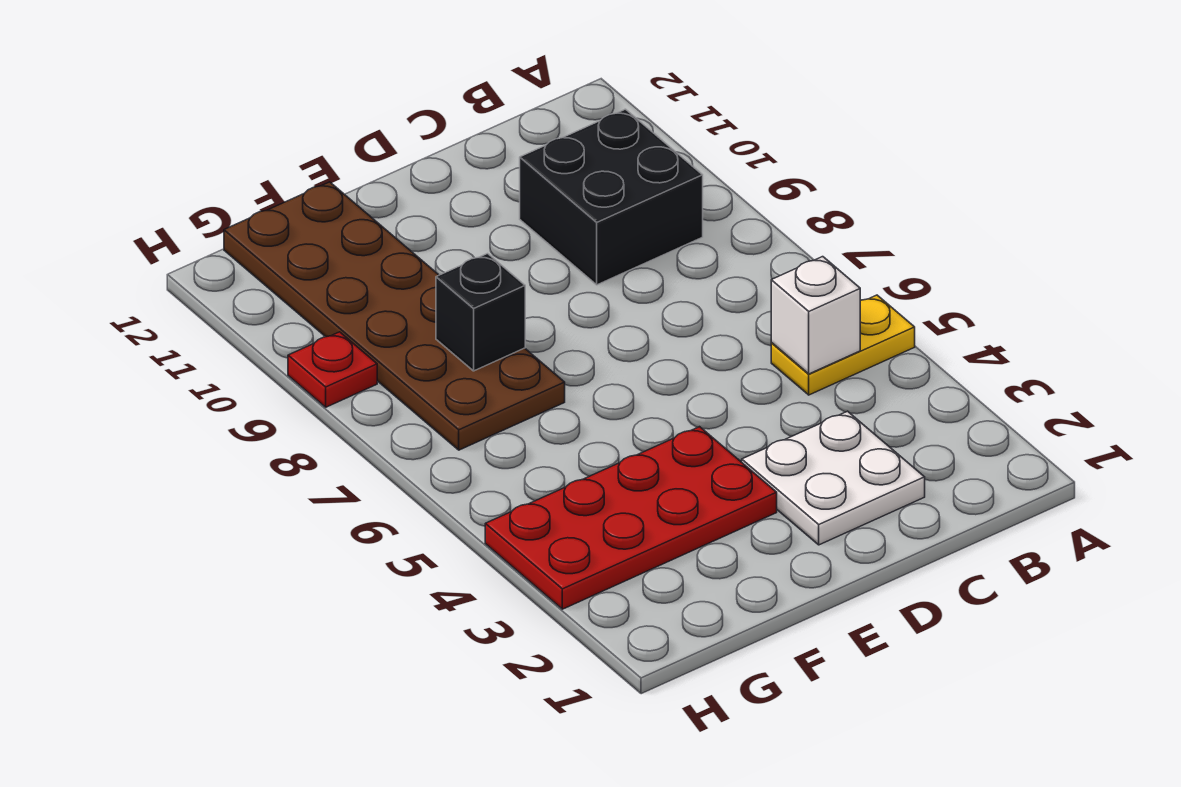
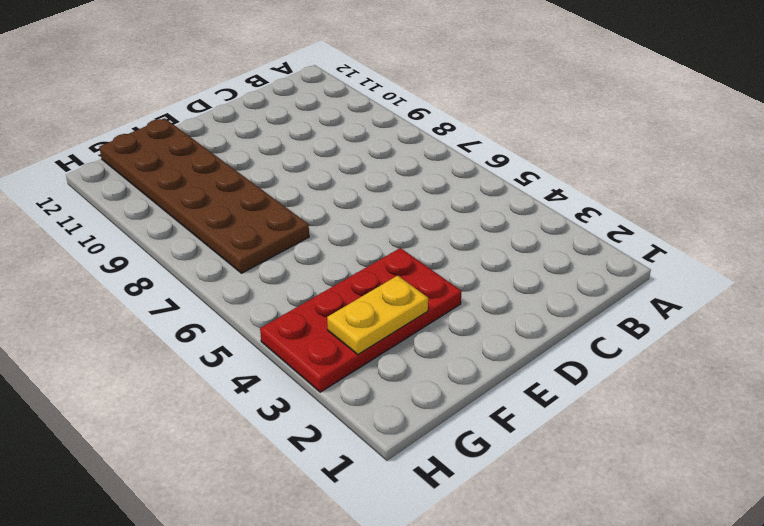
yellow plate F3:G3 level 2 -> yellow plate A5:B5 level 1
none -> black brick B9:C10 level 1
none -> white plate C2:D3 level 1

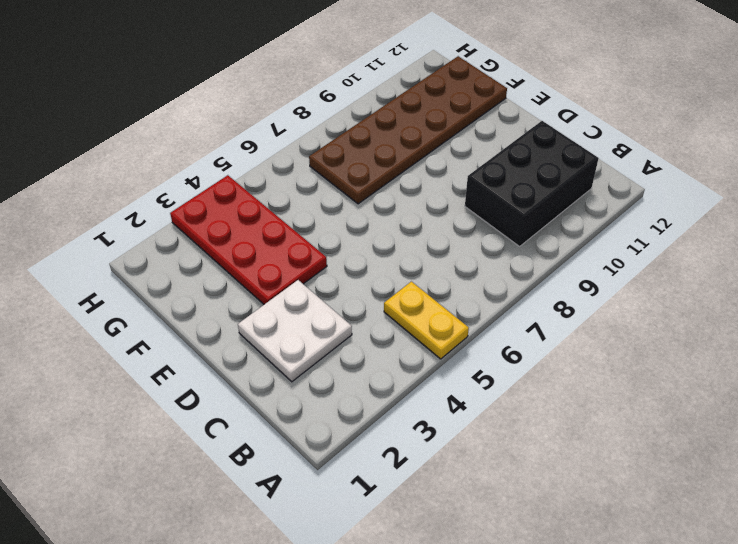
black brick B9:C11 level 1 -> black brick B9:C10 level 1
none -> red plate H9 level 1
none -> white brick B5 level 2

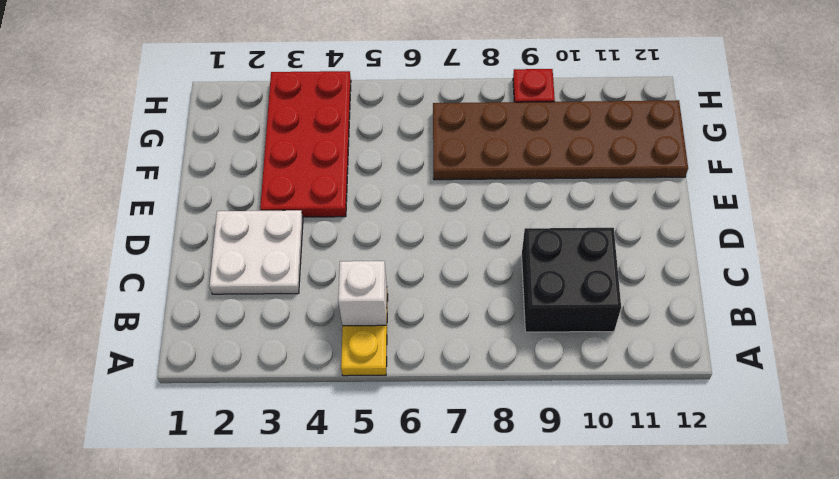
none -> black brick F8 level 2

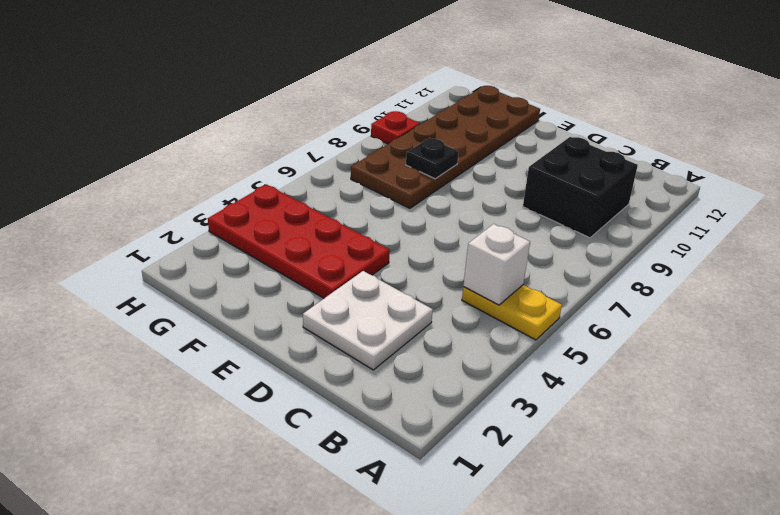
black plate F8 level 2 -> black brick F8 level 2

